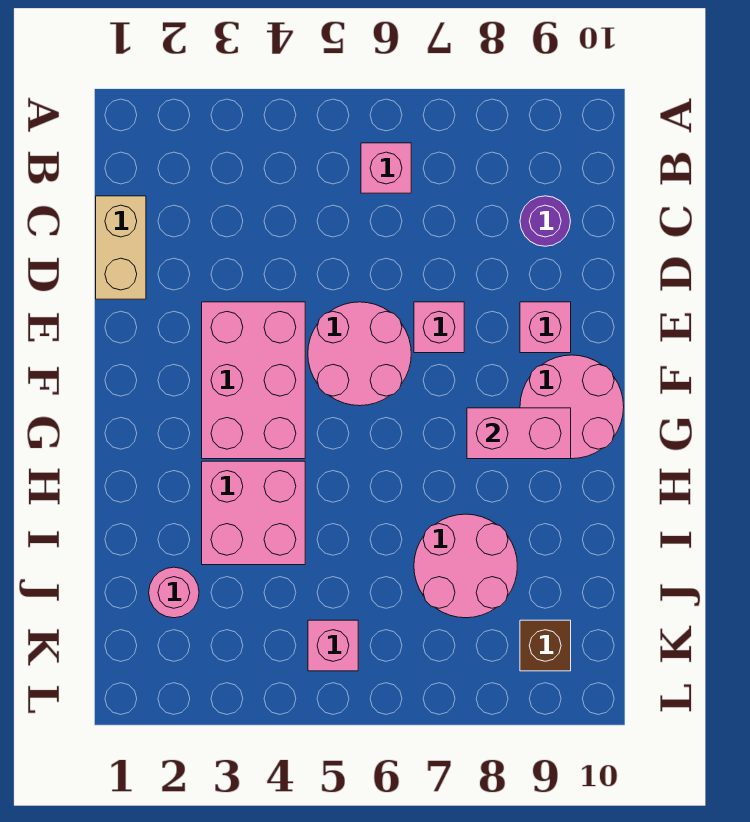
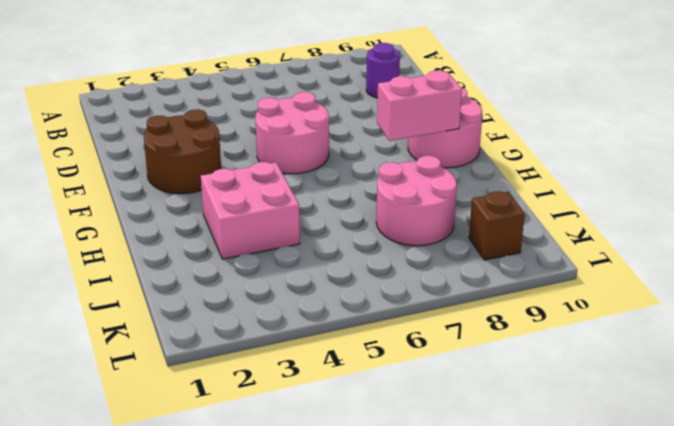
brown round brick E2:F3 level 1 -> pink brick E3:G4 level 1
none -> pink brick B6 level 1
none -> tan brick C1:D1 level 1
none -> pink brick E7 level 1

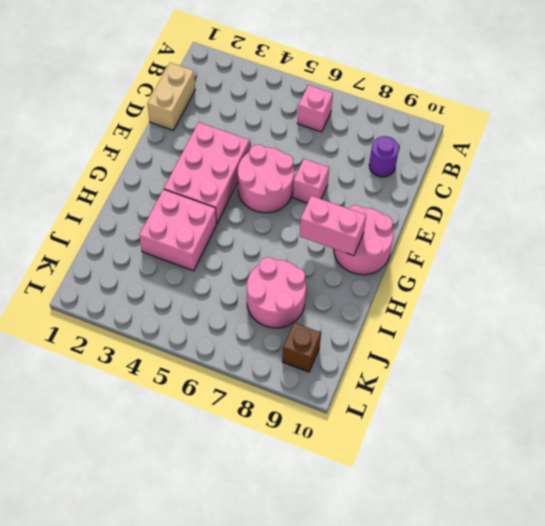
none -> pink brick E9 level 1
none -> pink round brick J2 level 1
none -> pink brick K5 level 1

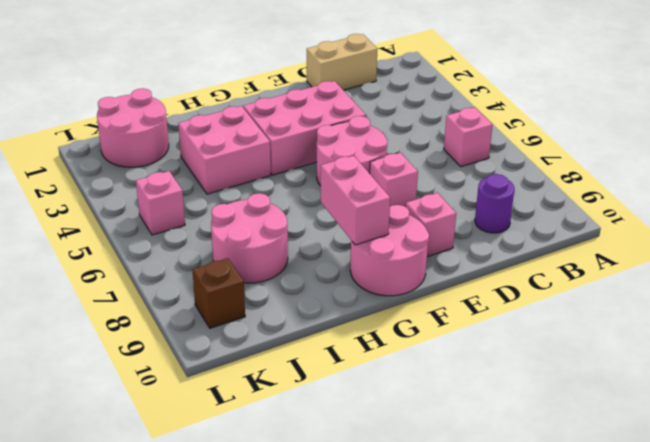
pink round brick J1:K2 level 1 -> pink round brick J2 level 1

